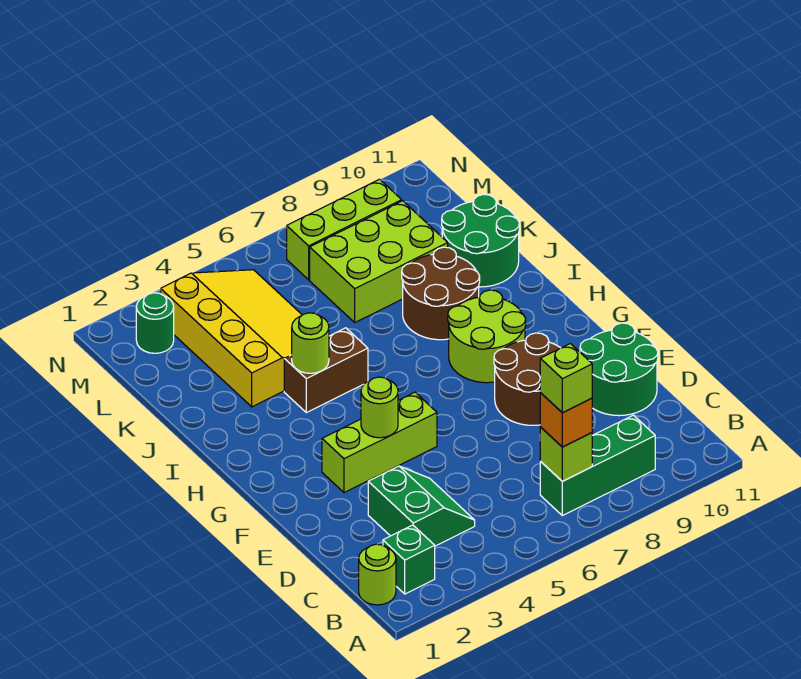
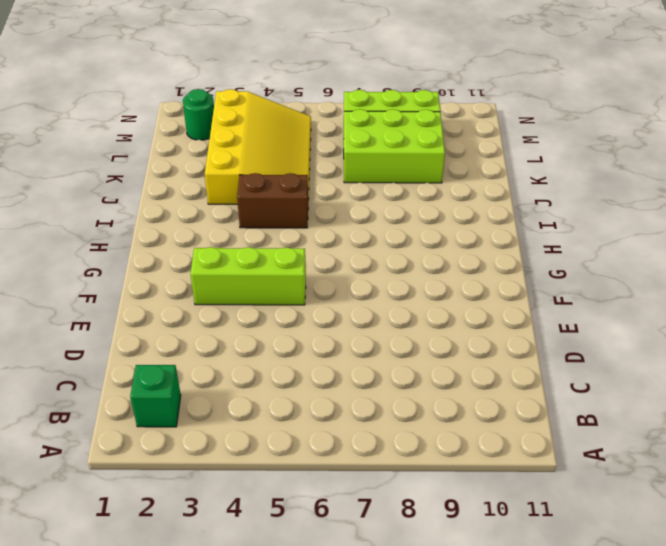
none -> lime round brick B1 level 1
none -> green brick B7:B9 level 1
none -> green slope C3:D4 level 1 top 3

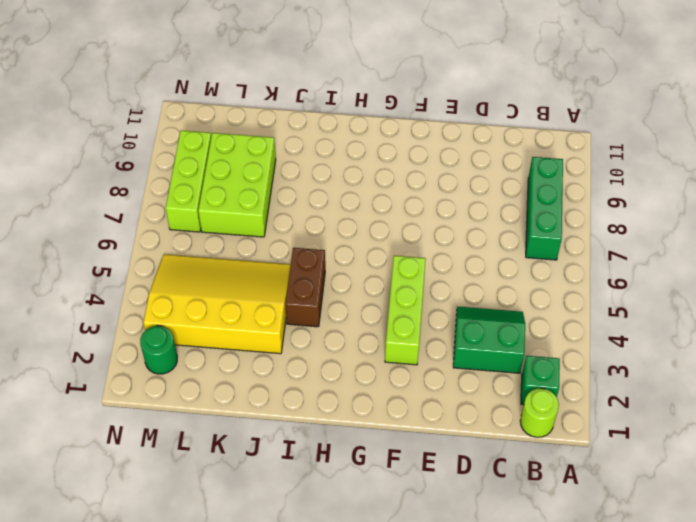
none -> green round brick D10:E11 level 1
none -> brown round brick E8:F9 level 1
none -> lime round brick G8:H9 level 1

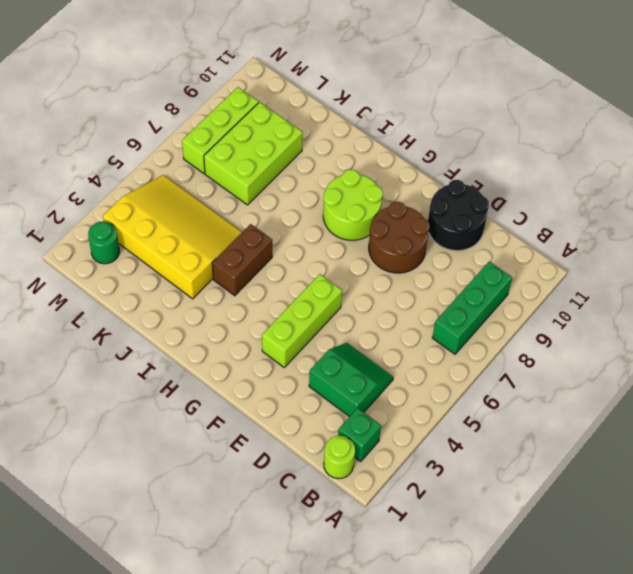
black round brick D10:E11 level 1 -> green round brick D10:E11 level 1
none -> brown round brick I8:J9 level 1
none -> green round brick J10:K11 level 1
none -> lime brick B7 level 2

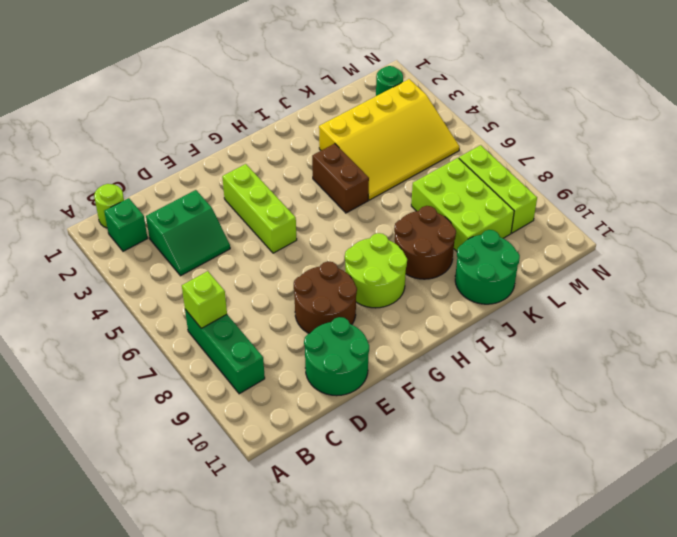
none -> lime round brick F4 level 2
none -> lime round brick I4 level 2
none -> orange brick B7 level 3

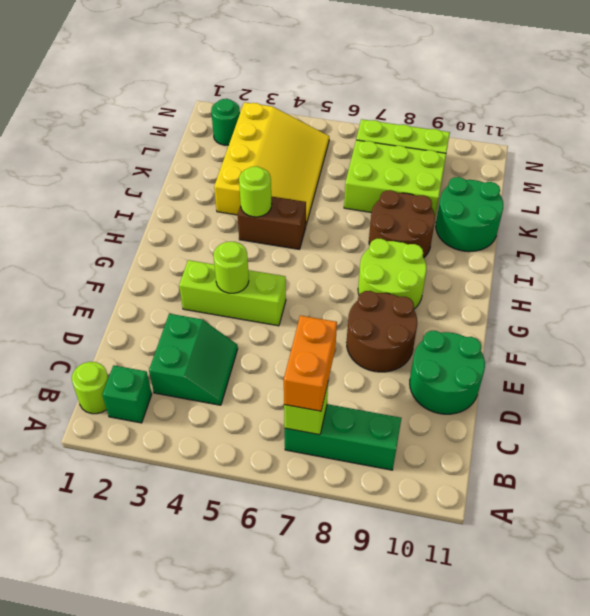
orange brick B7:C7 level 3 -> orange brick B7 level 3
none -> lime brick B7 level 4

